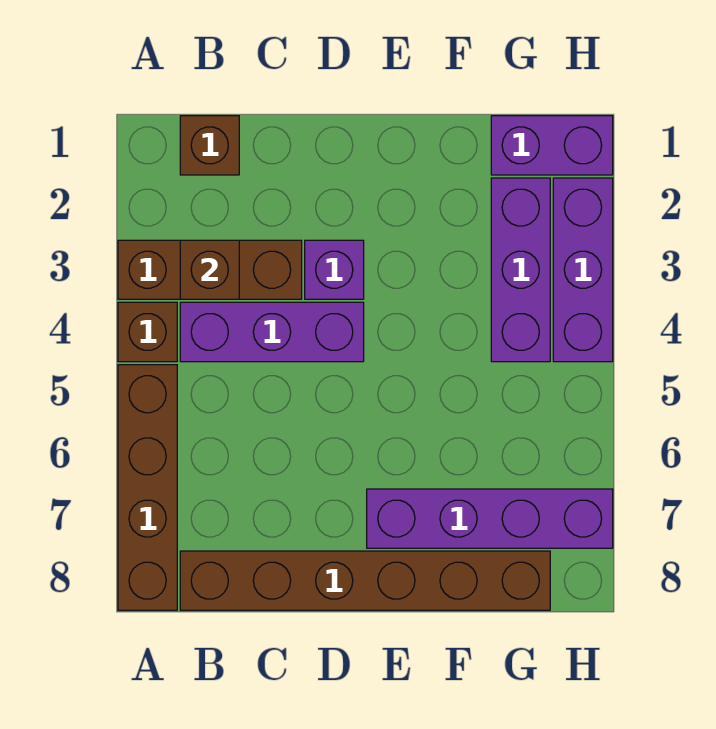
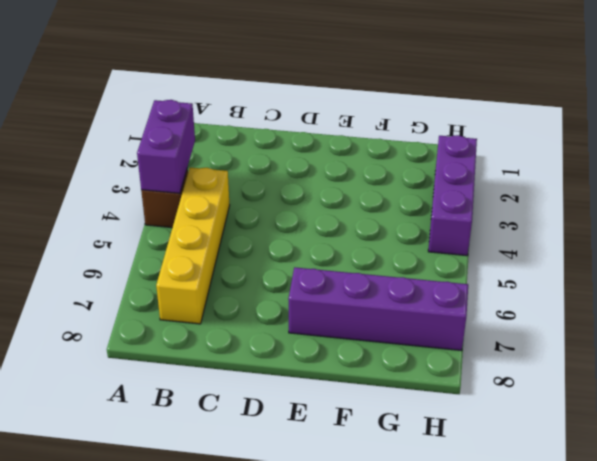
purple brick A3:A4 level 2 -> purple brick G1:H1 level 1
yellow brick B4:B7 level 1 -> purple brick B4:D4 level 1
none -> brown brick A3:C3 level 1
none -> brown brick A5:A8 level 1
none -> brown brick B1 level 1

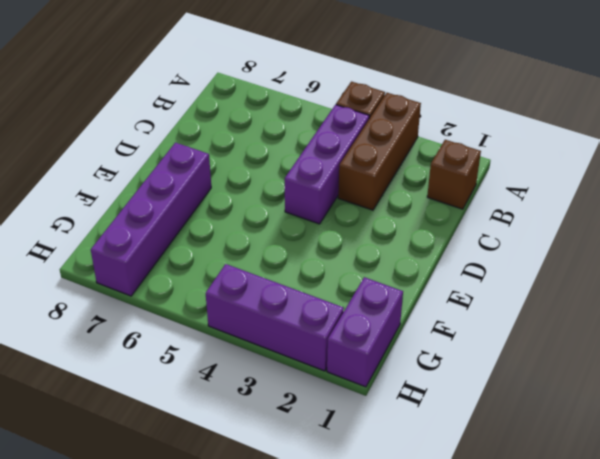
none -> brown brick A5:A8 level 1
none -> brown brick B8:G8 level 1
none -> purple brick D3 level 1

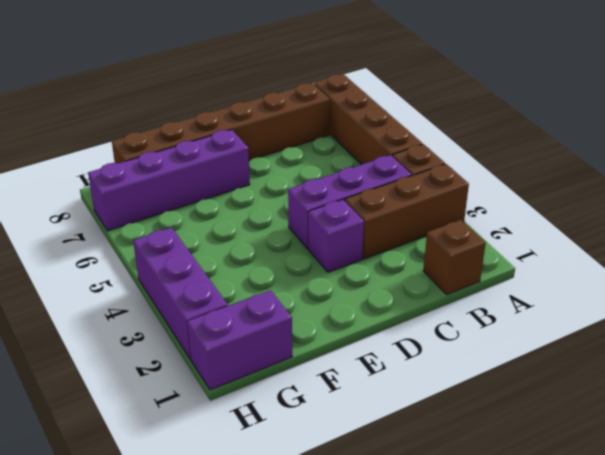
none -> purple brick G2:G4 level 1
none -> brown brick B3 level 2

